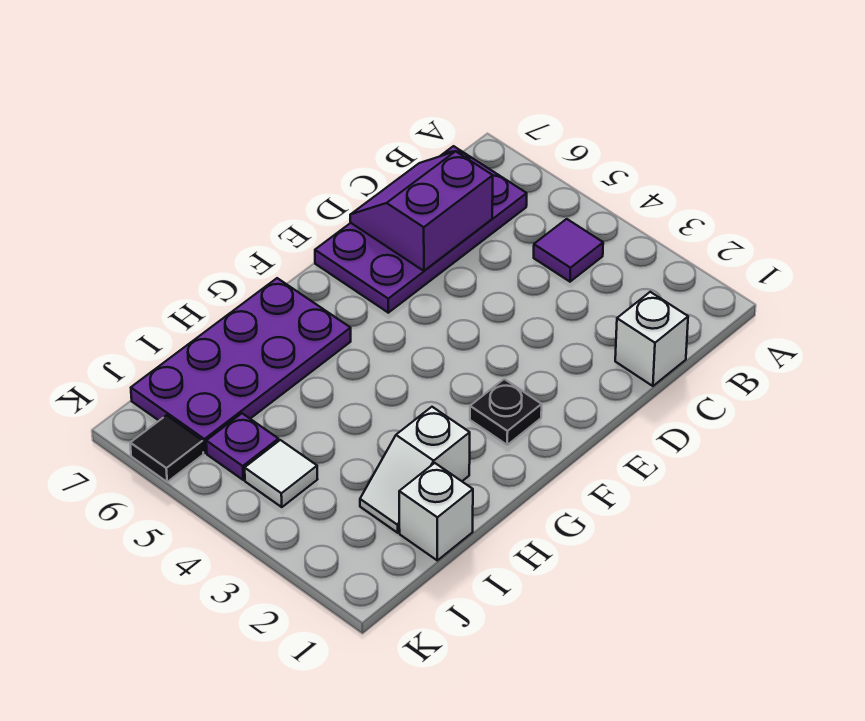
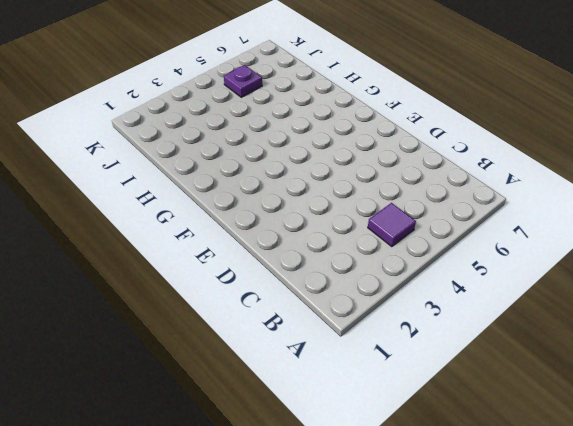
none -> purple plate B6:E7 level 1
none -> white brick C1 level 1

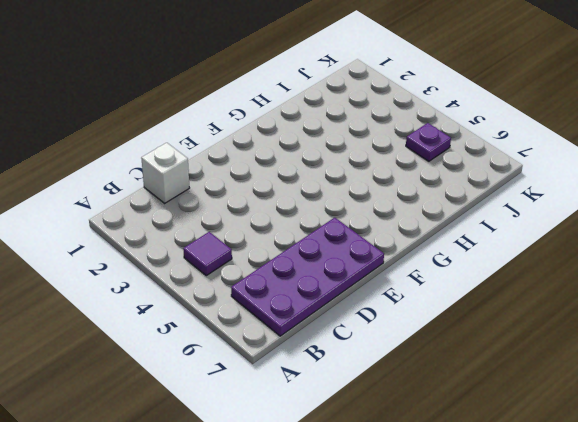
none -> black plate F2 level 1
none -> purple plate G6:J7 level 1

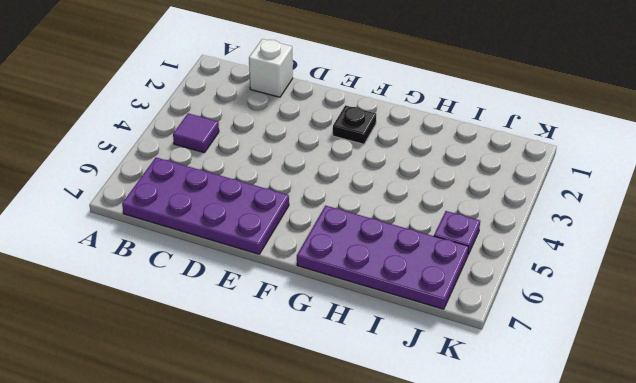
none -> white slope H2:I2 level 1 top H
none -> white brick I1 level 1

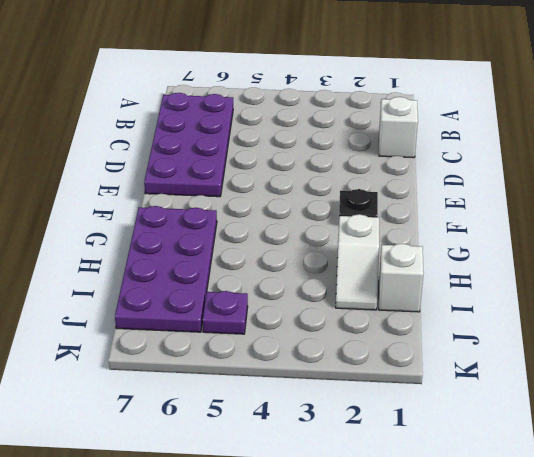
none -> purple tile B4 level 1
none -> white tile J4 level 1

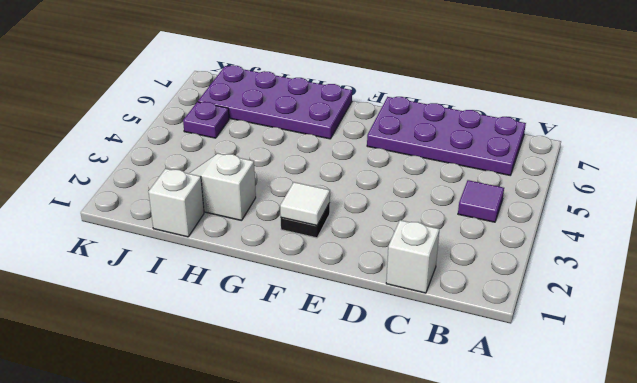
white tile F2 level 2 -> white tile J4 level 1
none -> black tile K6 level 1
none -> purple slope C6:D7 level 2 top 6

